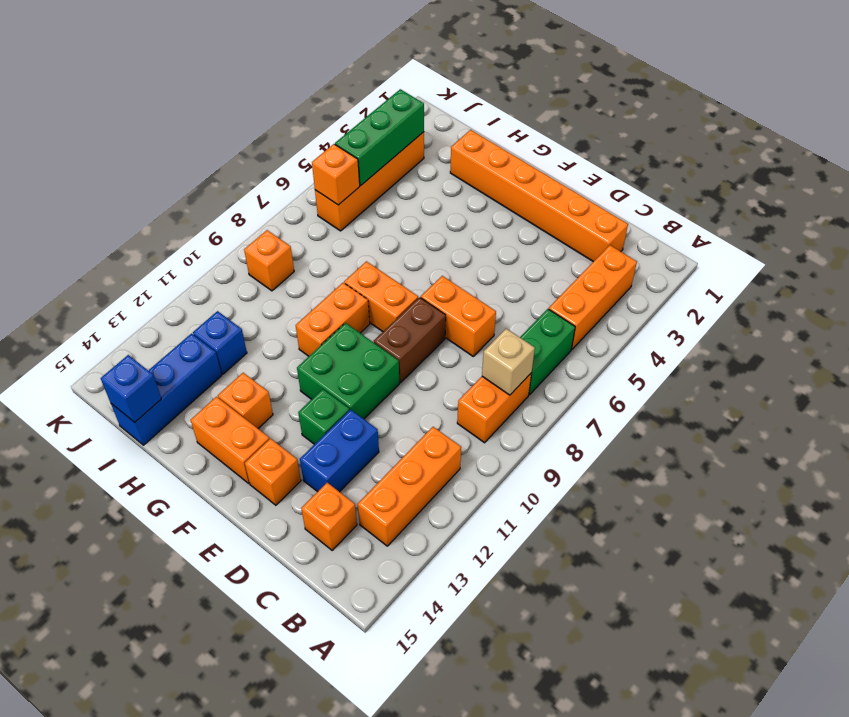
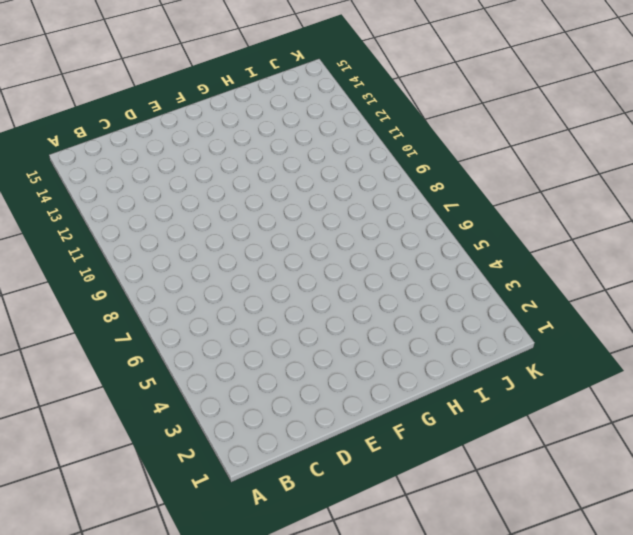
none -> orange brick B3:B5 level 1
none -> green brick B6:B7 level 1
none -> orange brick B8:B9 level 1

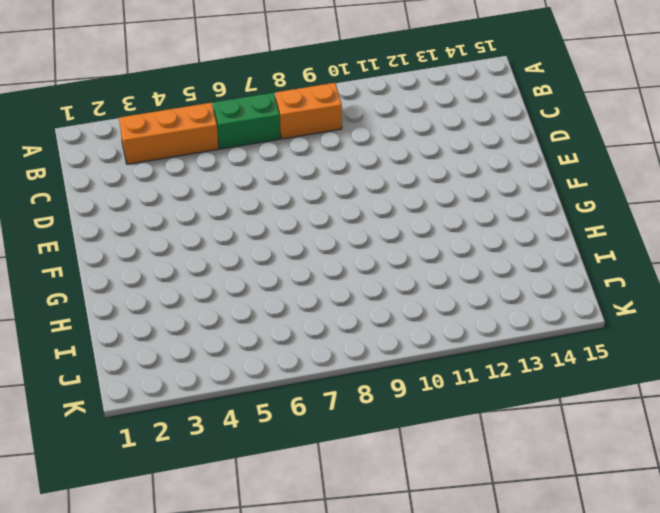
none -> orange brick B11:B13 level 1
none -> orange brick C2:H2 level 1
none -> orange brick C14 level 1

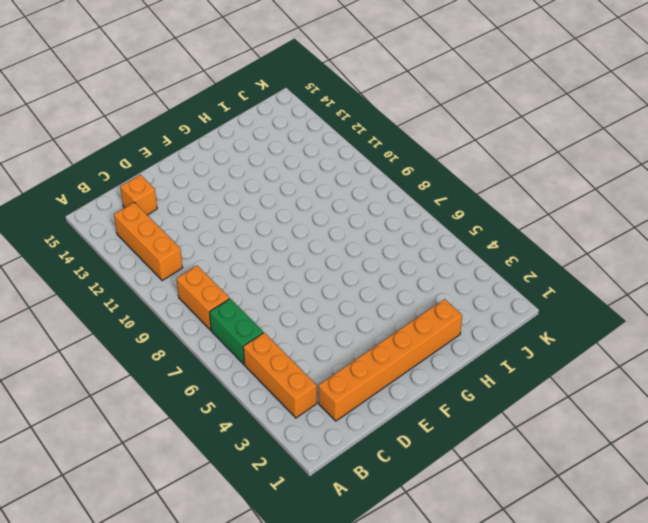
none -> orange brick D7:E7 level 1
none -> blue brick D12:D13 level 1
none -> brown brick E8:E9 level 1

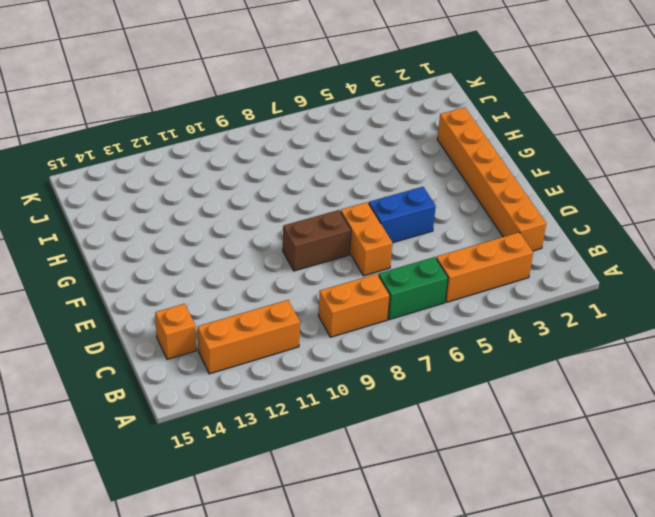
blue brick E5:E6 level 1 -> blue brick D12:D13 level 1
none -> green brick E10:F11 level 1
none -> green brick E12 level 1
none -> orange brick E14 level 1

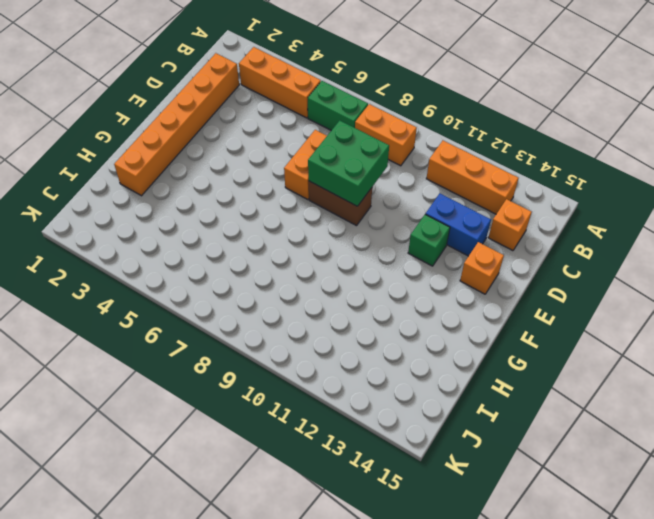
green brick D8:E9 level 2 -> green brick E10:F11 level 1
none -> orange brick F8:G8 level 1
none -> orange brick F14:G14 level 1
none -> orange brick G9:G10 level 1

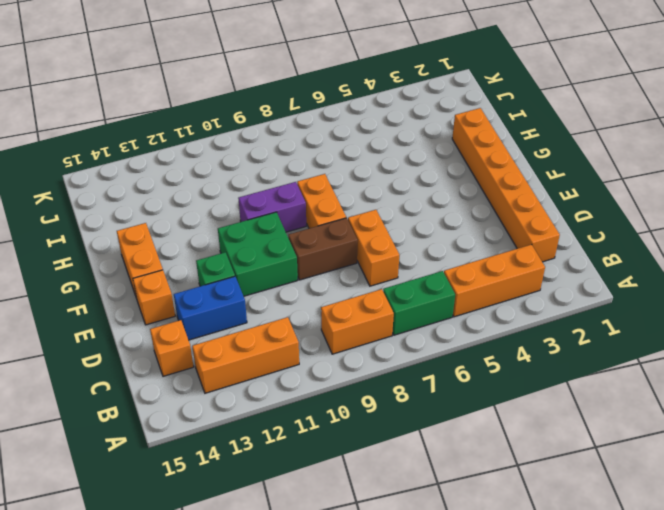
purple brick G9:G10 level 1 -> orange brick G9:G10 level 1
none -> orange brick G13 level 1
none -> blue brick I12 level 1
none -> blue brick I13:I15 level 1

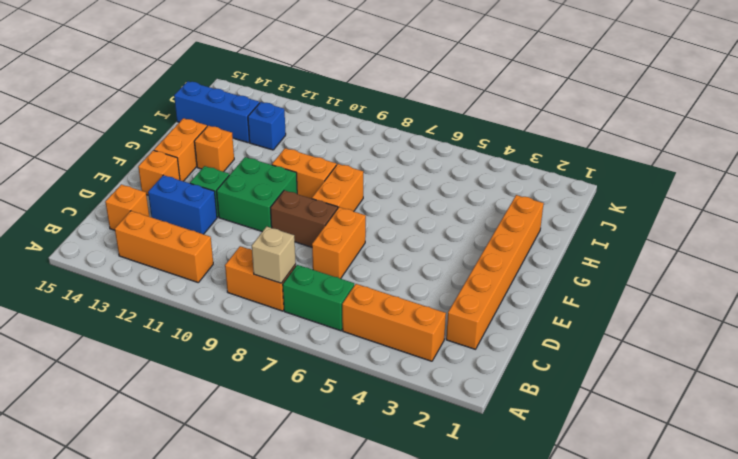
none -> orange brick J3:J6 level 1
none -> orange brick J9 level 1
none -> blue brick I15 level 2

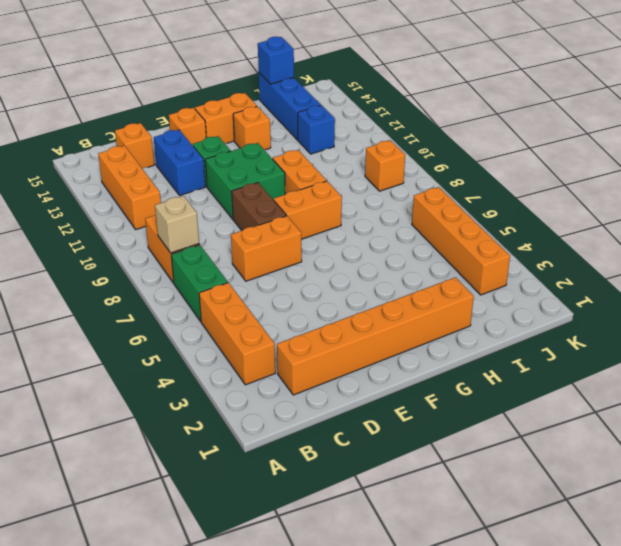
none -> green brick J3:J5 level 2
none -> orange brick J6 level 2

